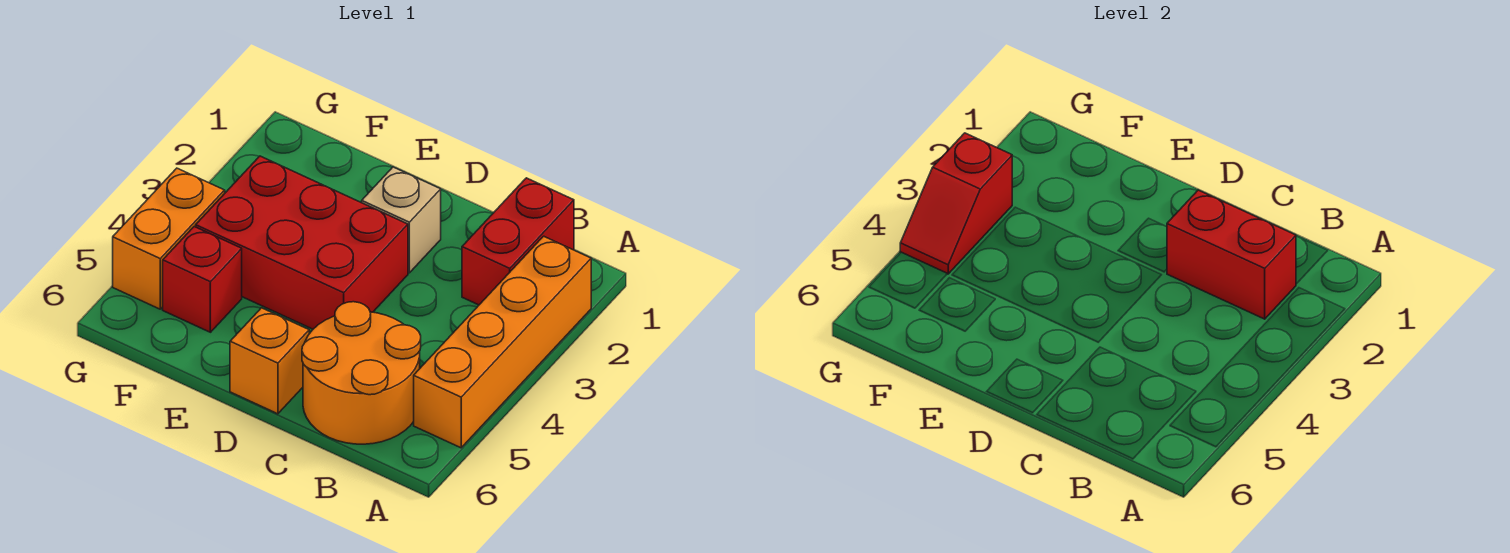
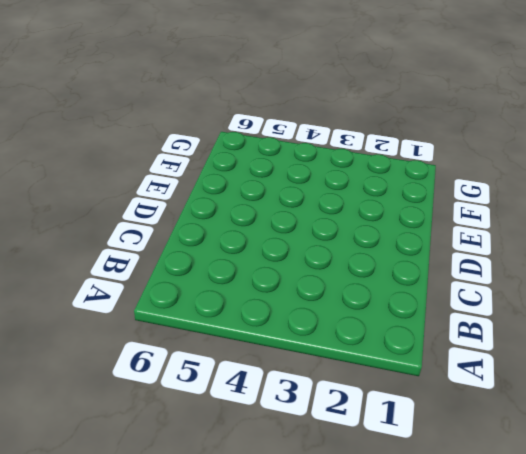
none -> orange brick A2:A5 level 1
none -> red brick B1:B2 level 1

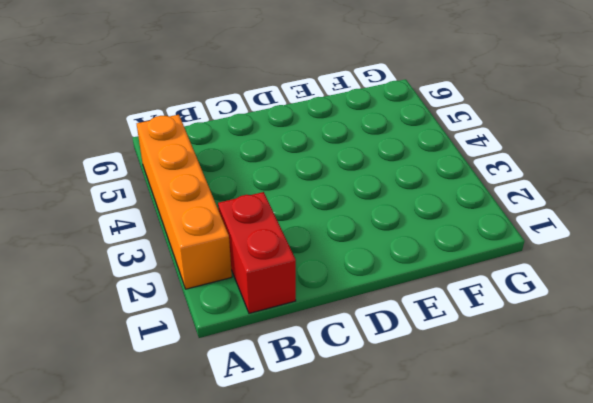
none -> orange round brick B5:C6 level 1
none -> tan brick D2 level 1

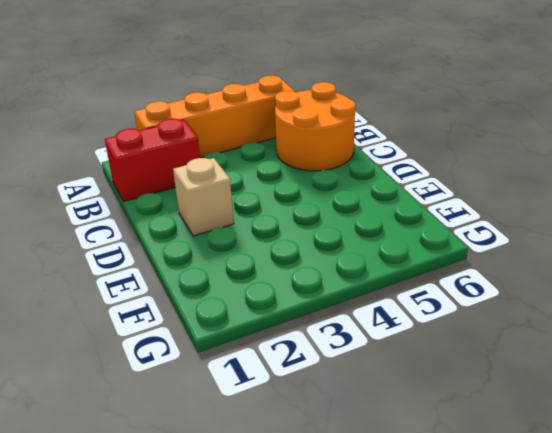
none -> red brick D3:F4 level 1
none -> orange brick D6 level 1

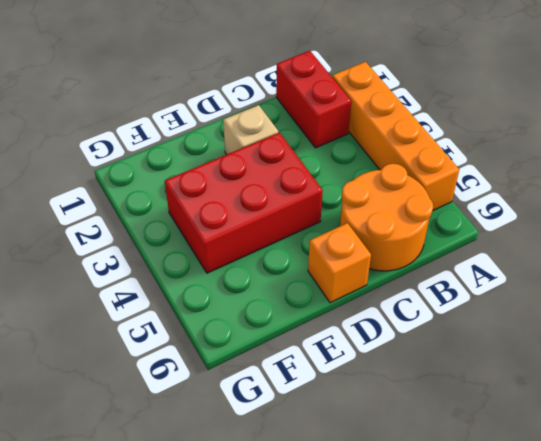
none -> red brick F5 level 1
none -> orange brick G4:G5 level 1

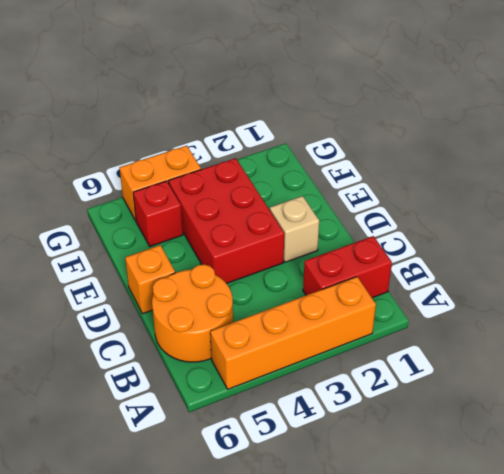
none -> red brick B2:C2 level 2
none -> red slope G3:G4 level 2 top 3

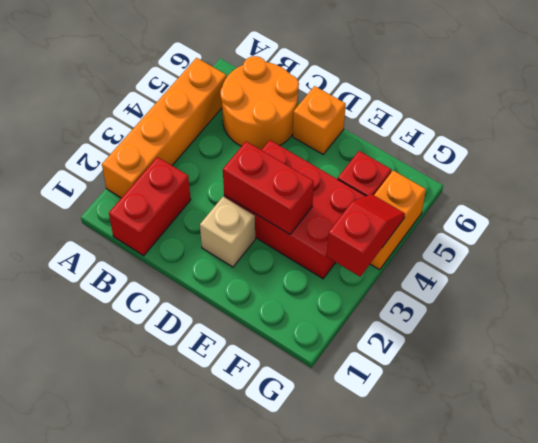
red brick D3:E3 level 2 -> red brick B2:C2 level 2

